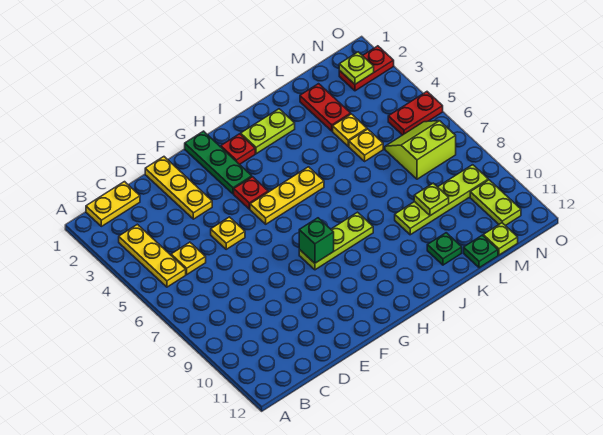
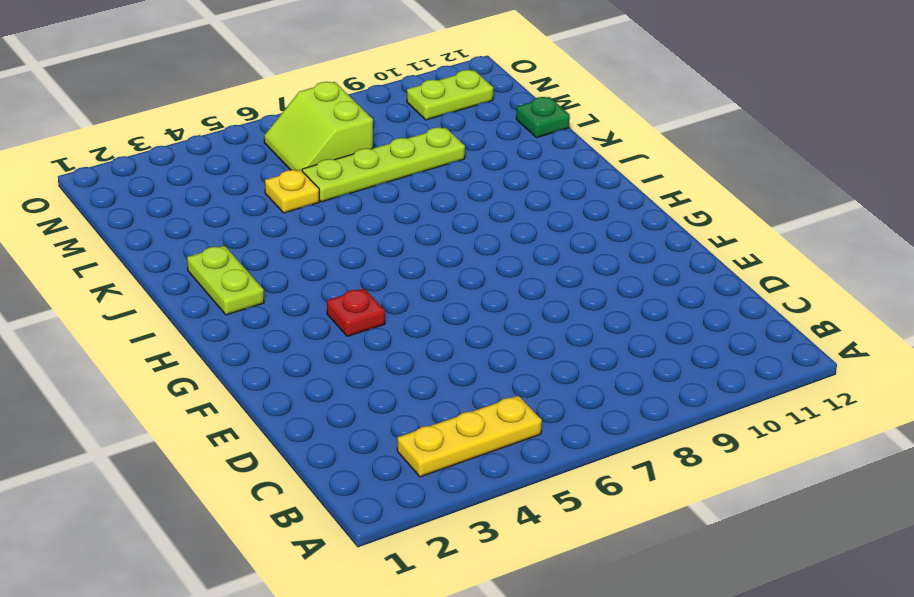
lime plate L6:L9 level 1 -> lime plate K9:N9 level 1
none -> yellow plate B1:C1 level 1
none -> yellow plate C5 level 1
none -> yellow plate E1:E3 level 1

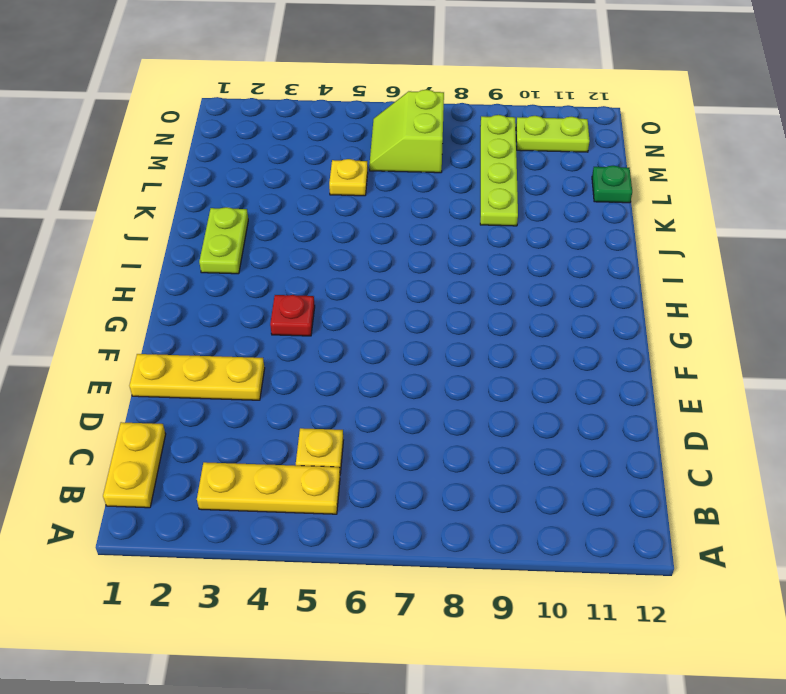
none -> yellow plate E5 level 1
none -> green plate G1:G3 level 1
none -> yellow plate G5:I5 level 1

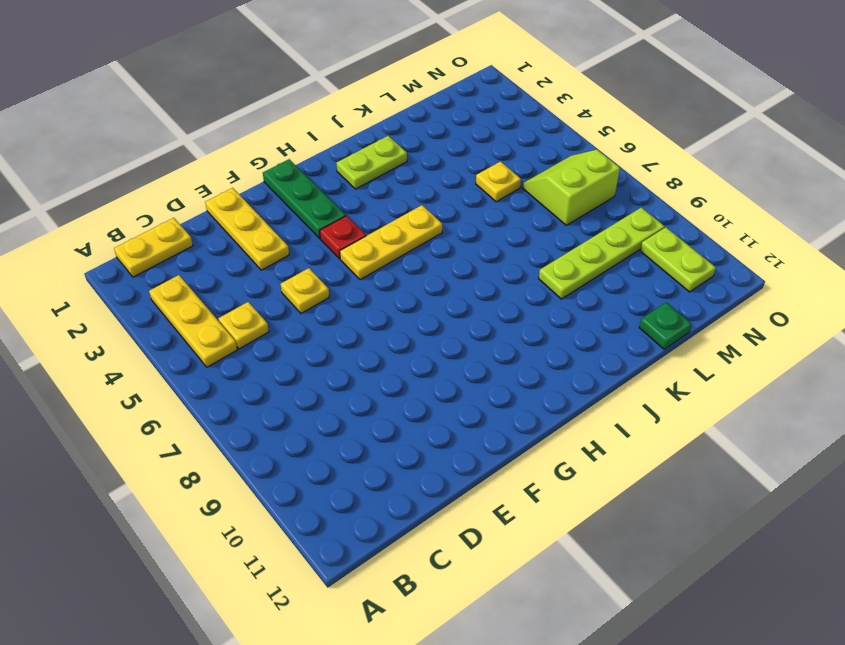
none -> lime plate G8:I8 level 1
none -> red plate H2 level 1
none -> green plate K11 level 1

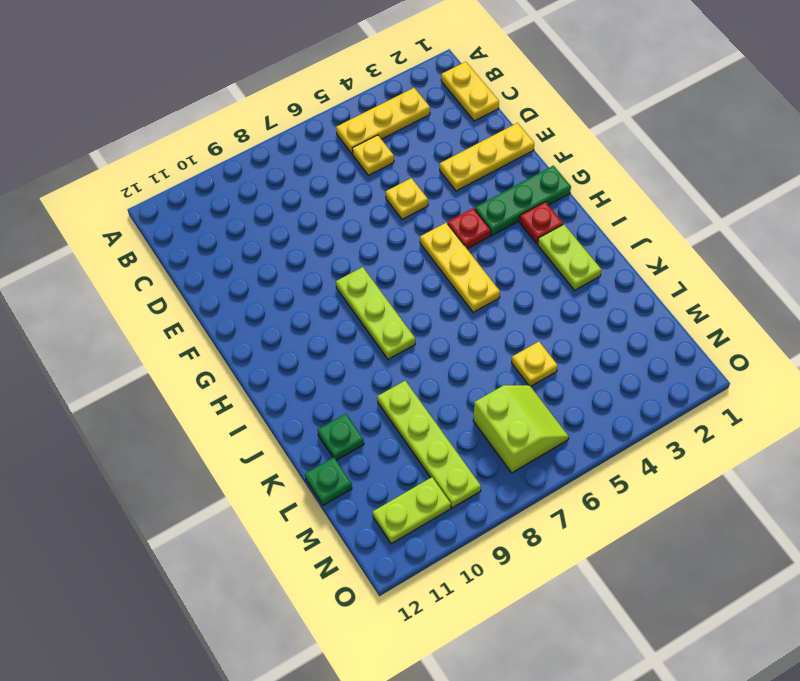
none -> red plate L2:L3 level 1
none -> yellow plate L4 level 1
none -> lime plate M12 level 1

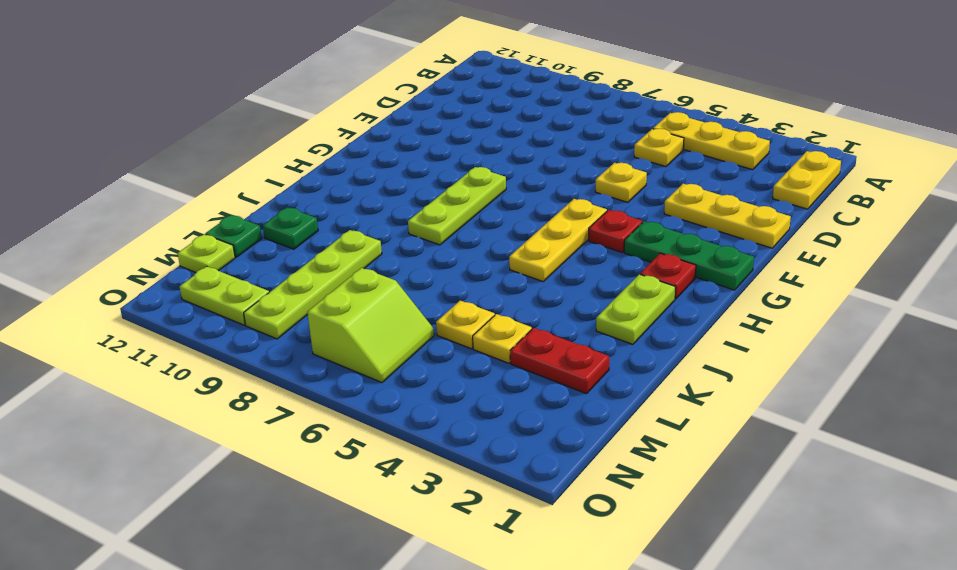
none -> red plate N2:O2 level 1
none -> red plate N5:O5 level 1
none -> green brick G8 level 2

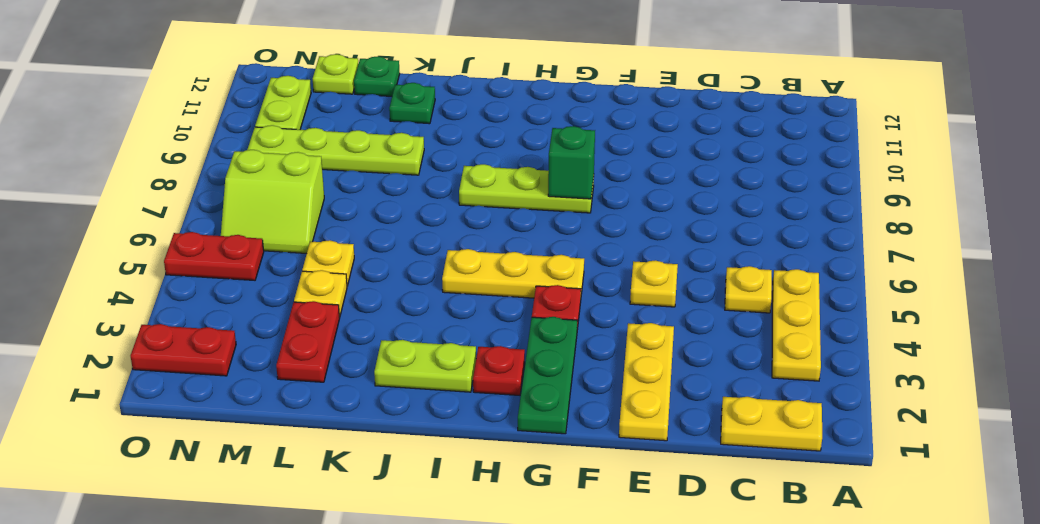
none -> lime plate L9 level 2
none -> lime plate N2 level 2

